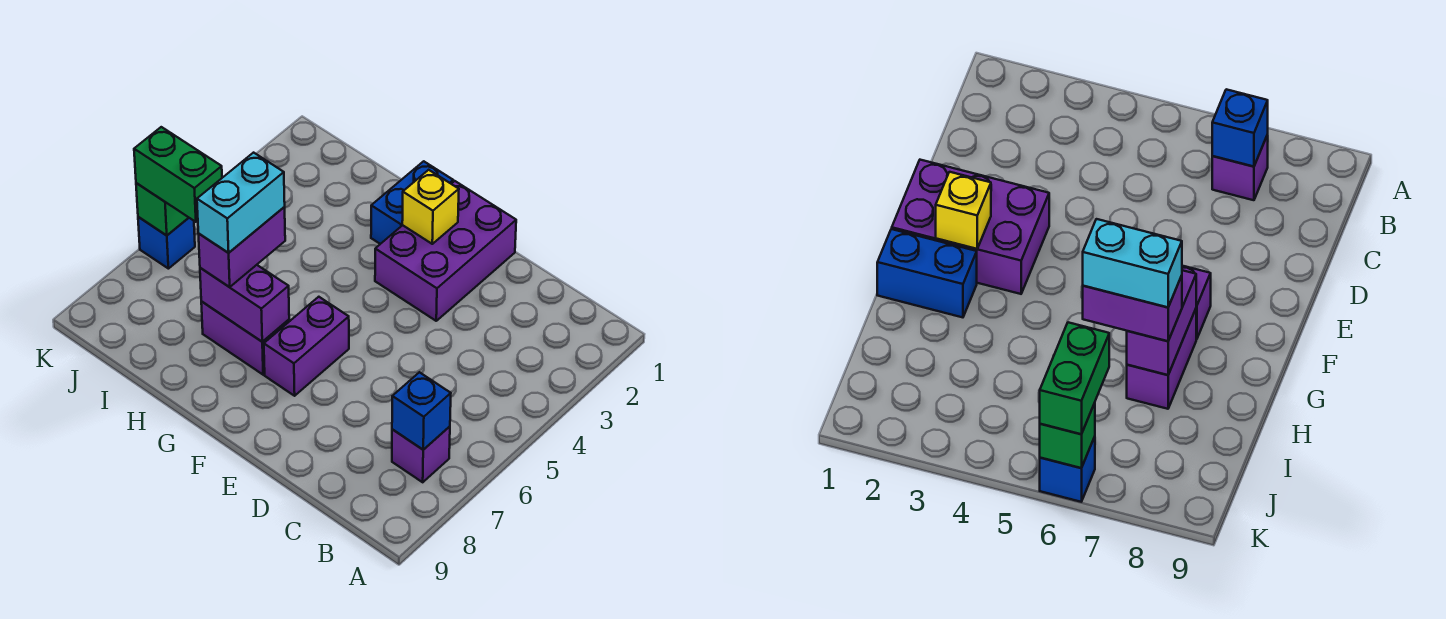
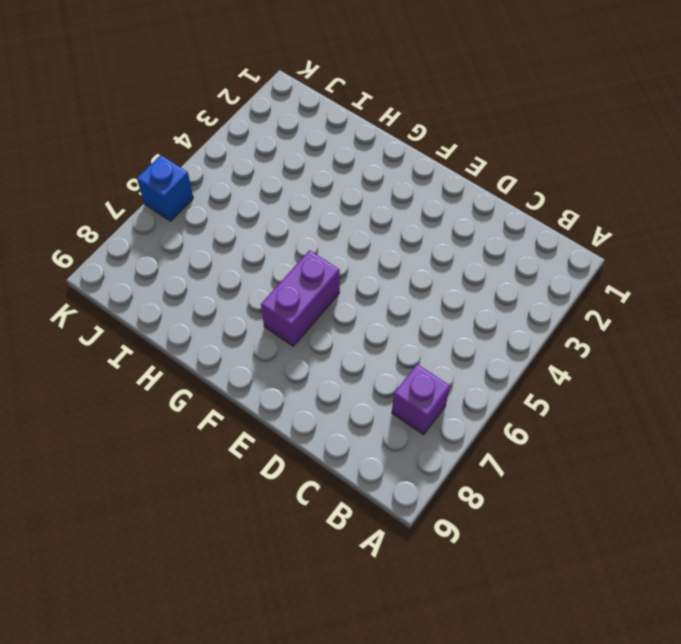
none -> purple brick E1:F3 level 1
none -> blue brick G1:G2 level 1
none -> purple brick G7:H7 level 1

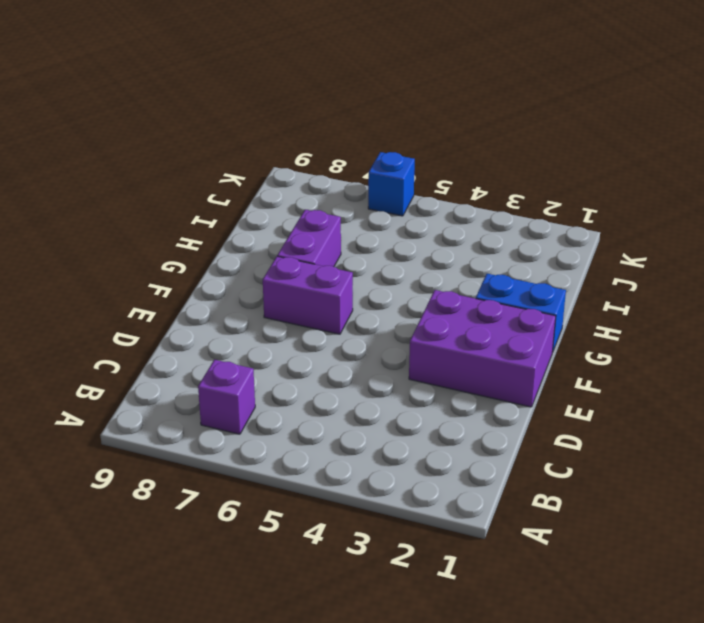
none -> blue brick B7 level 2
none -> yellow brick F2 level 2
none -> purple brick G7:H7 level 2

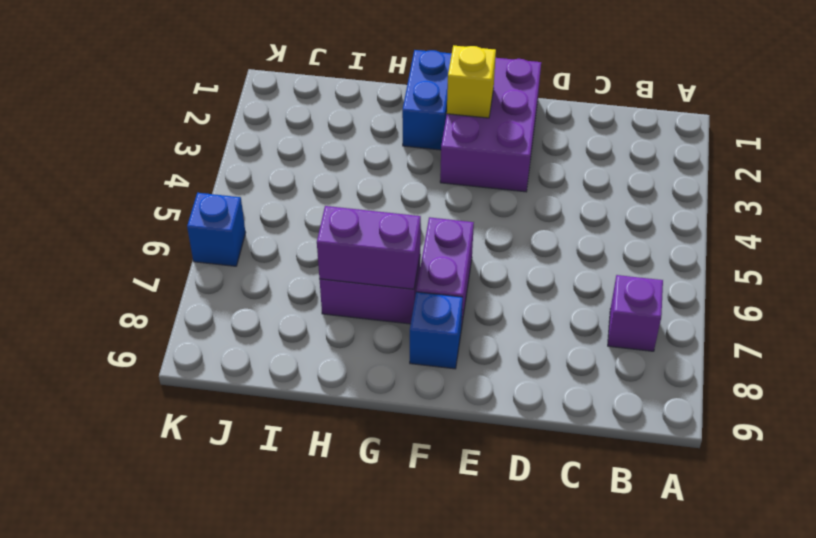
blue brick F8 level 1 -> blue brick B7 level 2
none -> green brick K6 level 2
none -> purple brick H6:H7 level 3
none -> green brick J6:K6 level 3

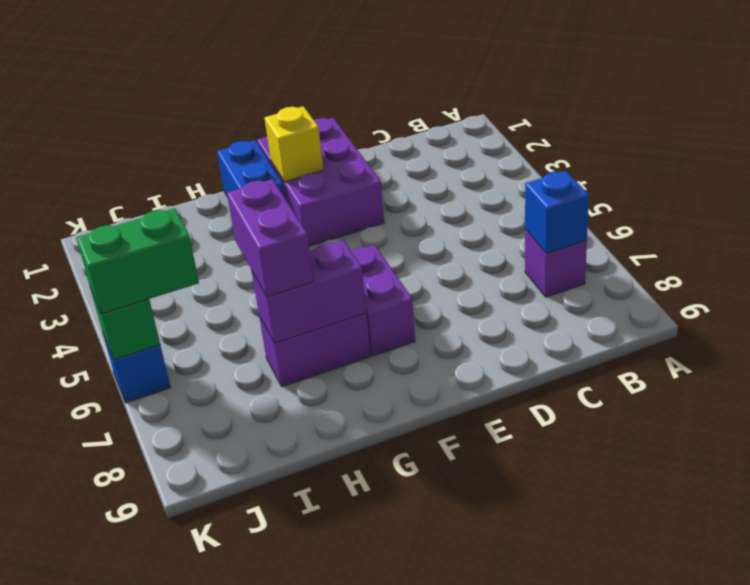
none -> cyan brick H6:H7 level 4

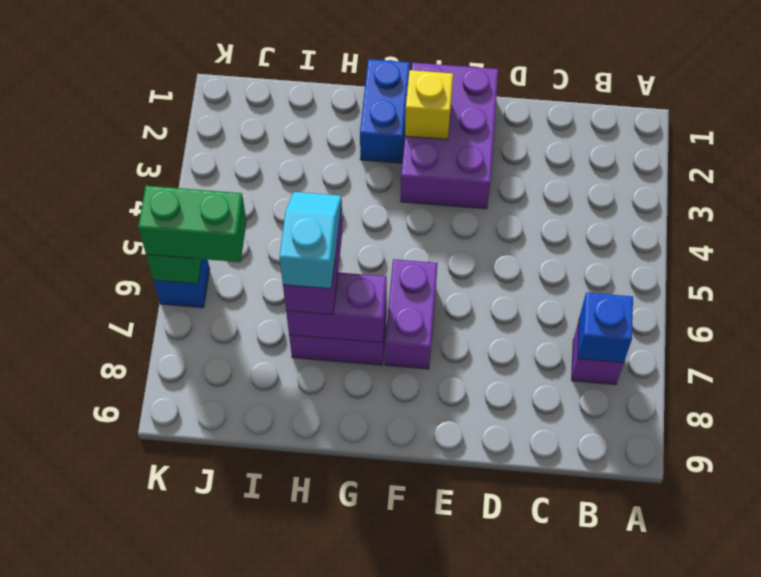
cyan slope H6:H7 level 4 top 7 -> cyan brick H6:H7 level 4

